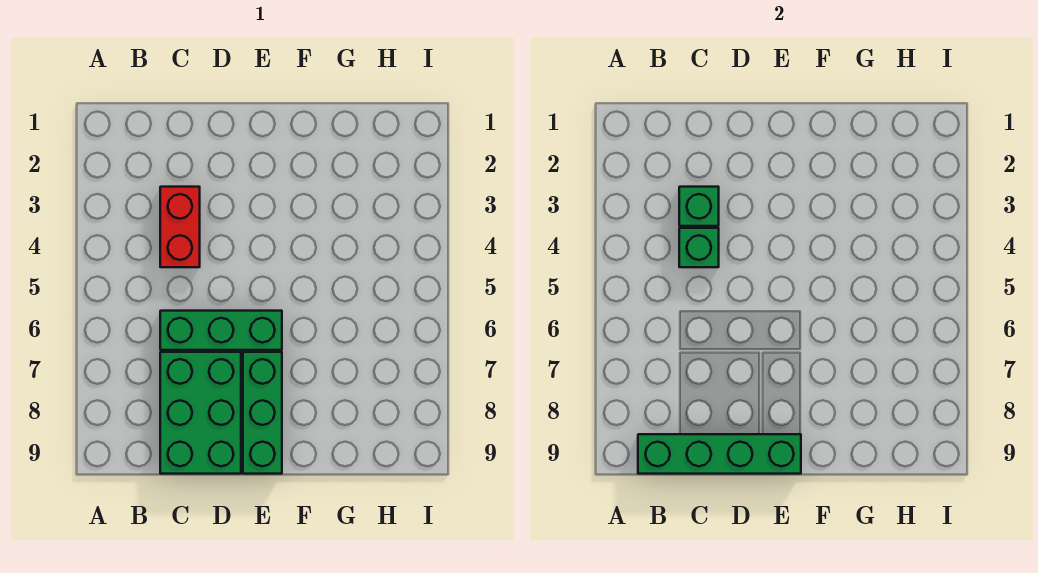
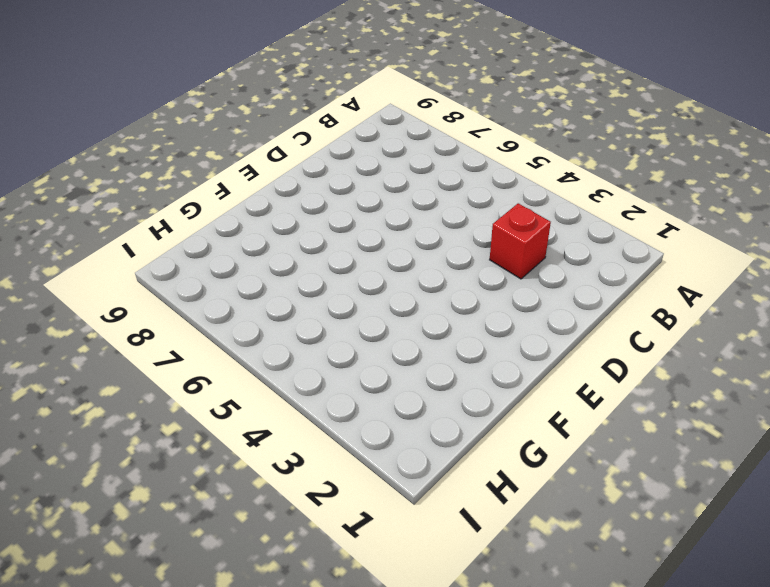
red brick C3 level 1 -> red brick C3:C4 level 1
none -> green brick C6:E6 level 1
none -> green brick C7:D9 level 1

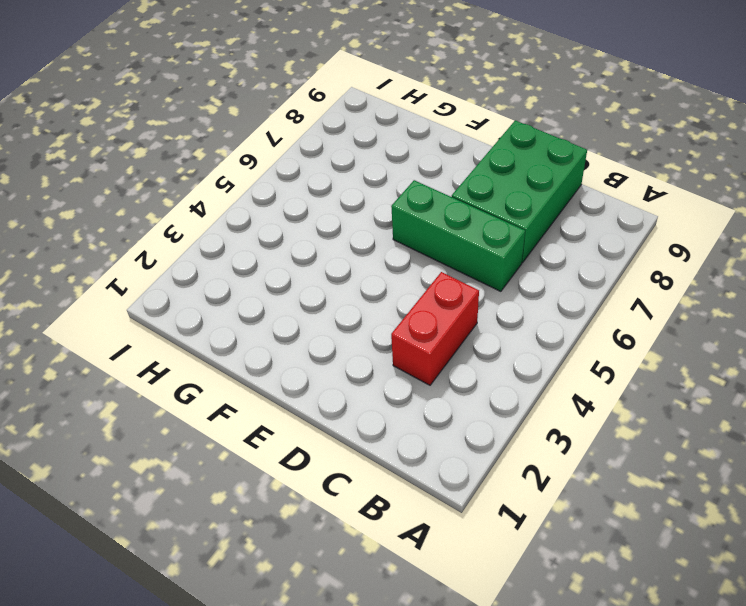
none -> green brick E7:E9 level 1
none -> green brick B9:E9 level 2

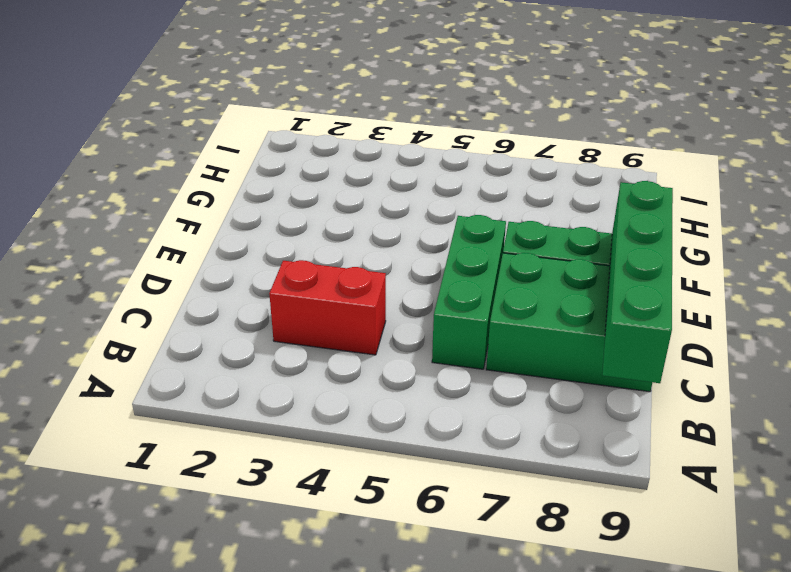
none -> green brick C3 level 2
none -> green brick C4 level 2

